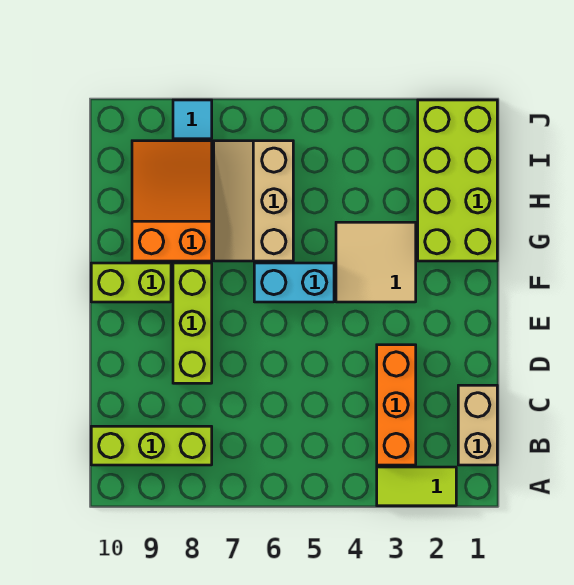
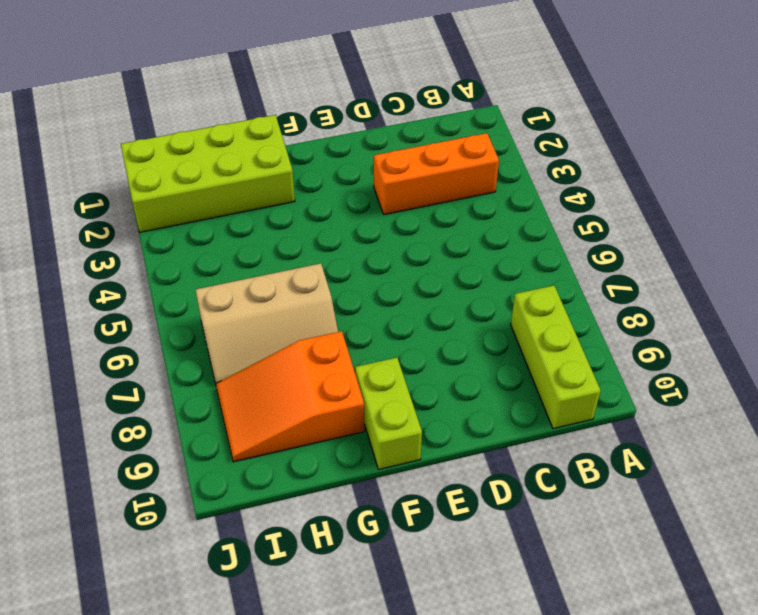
none -> lime tile A2:A3 level 1
none -> tan brick B1:C1 level 1
none -> lime brick D8:F8 level 1

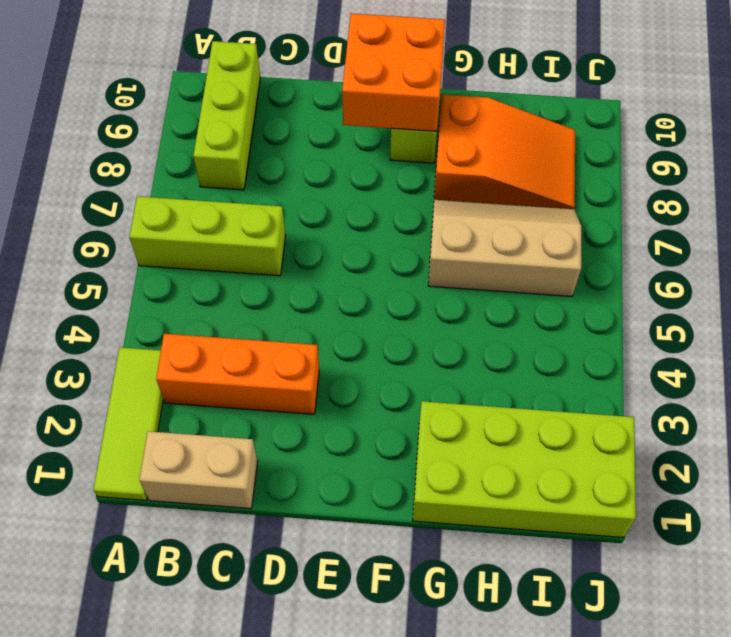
lime tile A1:A3 level 1 -> lime tile A2:A3 level 1
lime brick A6:C6 level 1 -> lime brick D8:F8 level 1
orange brick E9:F10 level 2 -> none
none -> tan tile F3:G4 level 1
none -> cyan brick F5:F6 level 1
none -> cyan tile J8 level 1

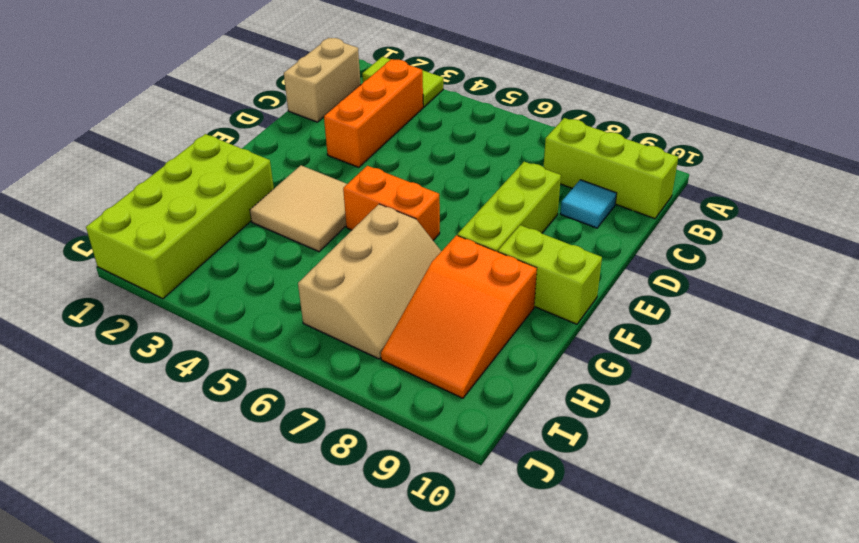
cyan tile C9 level 1 -> cyan tile J8 level 1
orange brick F5:F6 level 1 -> cyan brick F5:F6 level 1

